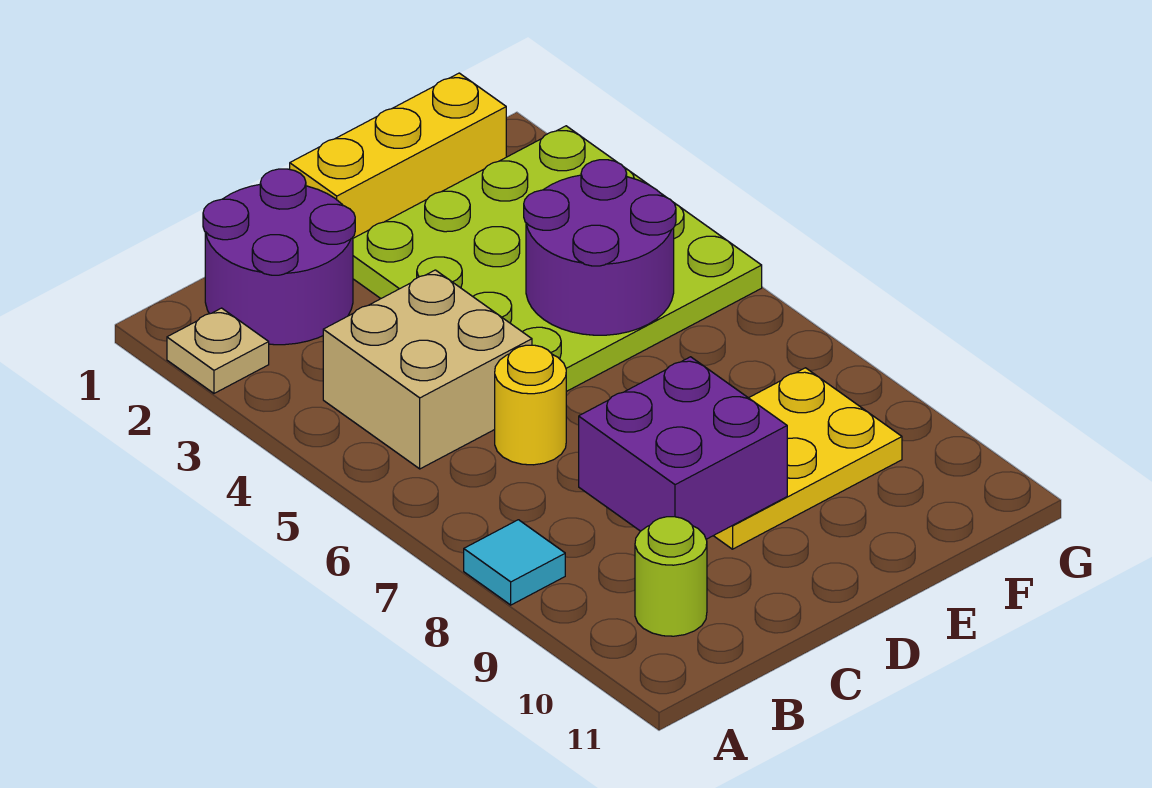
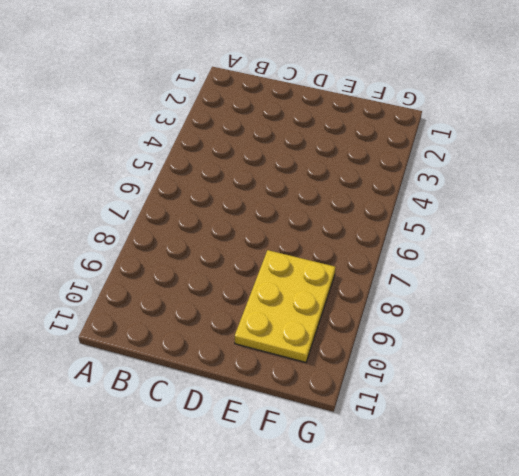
yellow plate E8:F10 level 1 -> yellow plate D8:F9 level 1
none -> tan plate A2 level 1
none -> cyan tile A8 level 1

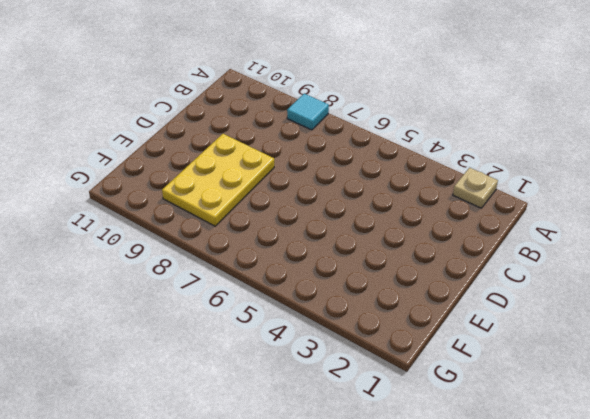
none -> purple round brick B1:C2 level 1
none -> tan brick B4:C5 level 1

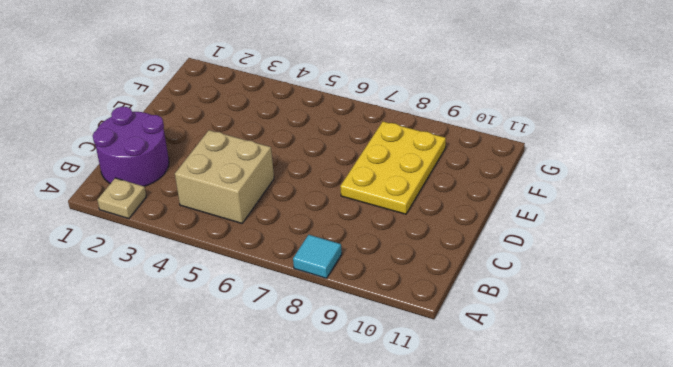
none -> lime round brick B10 level 1
none -> yellow round brick C6 level 1

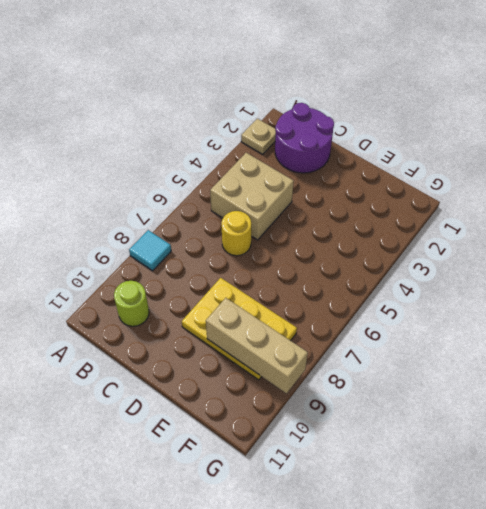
tan brick E9:G9 level 2 -> none
none -> yellow brick D1:F1 level 1
none -> lime plate D2:G5 level 1

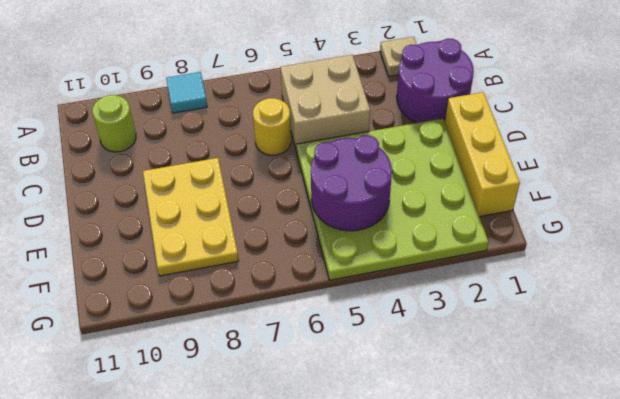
none -> purple brick C8:D9 level 2

